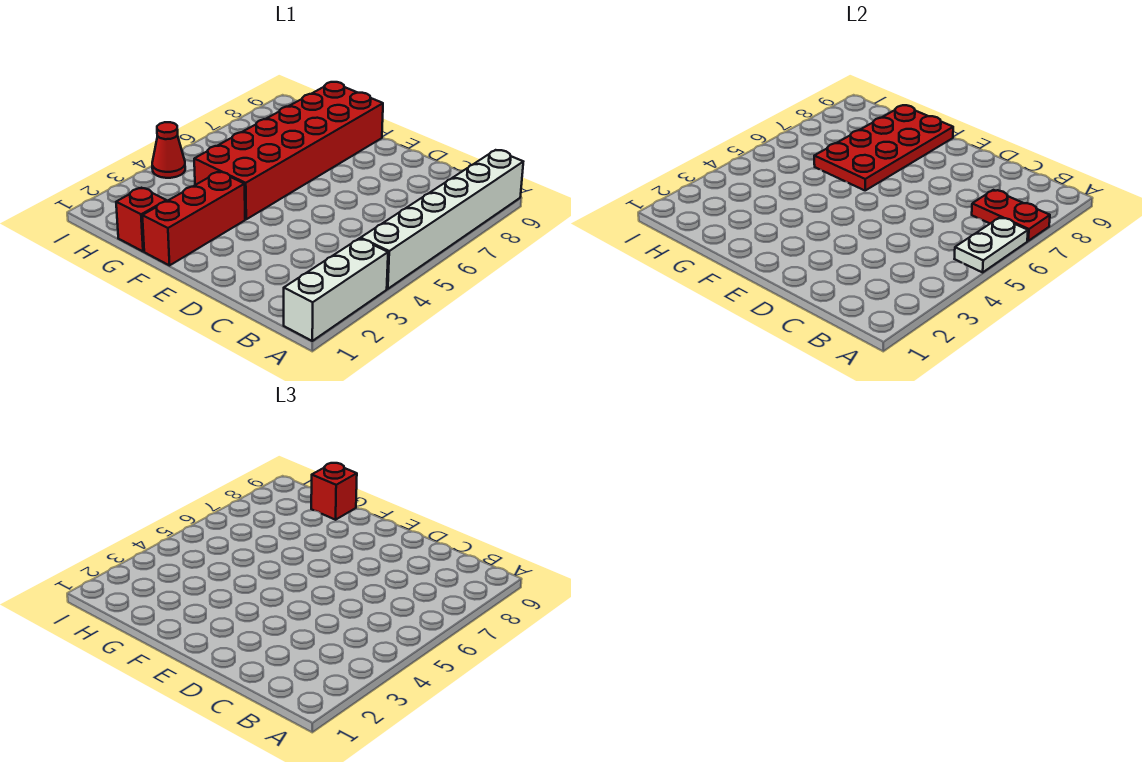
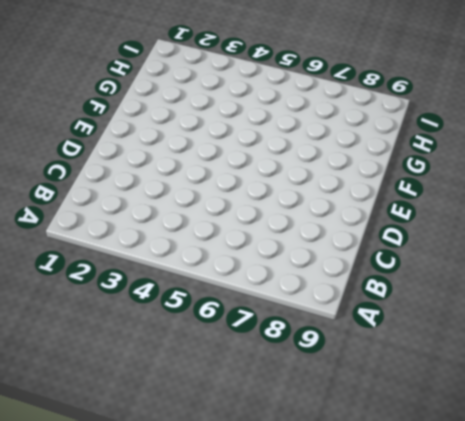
none -> white brick A1:A3 level 1
none -> white brick A4:A9 level 1

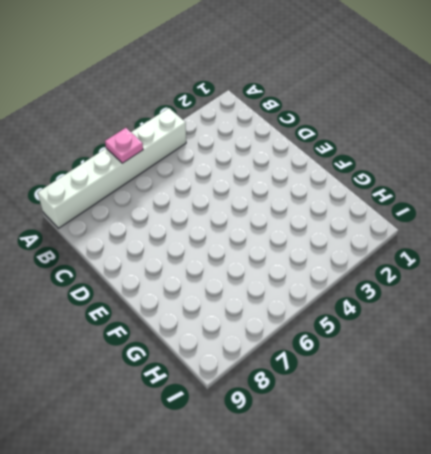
pink plate A6 level 2 -> white plate A5:A6 level 2
none -> white brick A1:A3 level 1
none -> red brick F1:F3 level 1

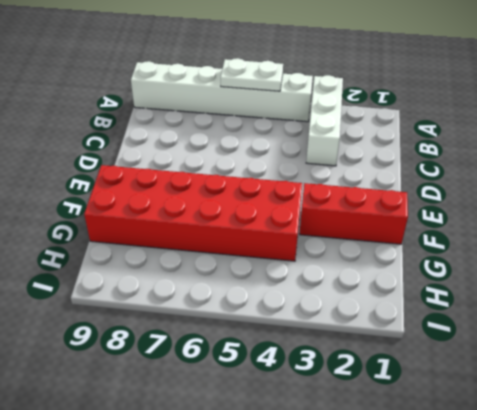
white brick A3:C3 level 1 -> white brick A1:A3 level 1
none -> red brick G1 level 1
none -> red cone I4 level 1

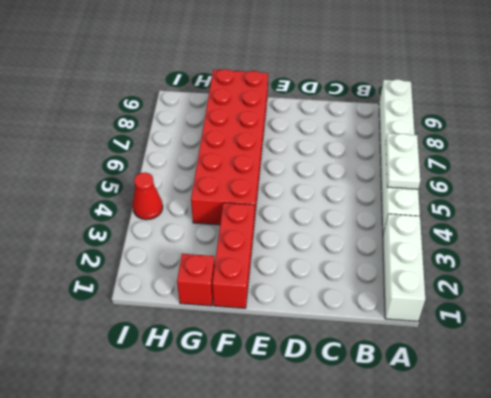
none -> red plate A7:B7 level 2
none -> red plate F6:G9 level 2

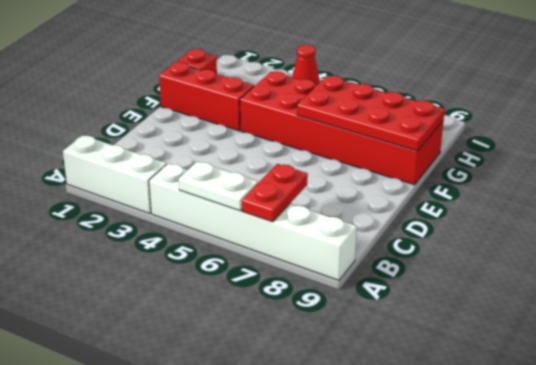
none -> red brick G9 level 3

